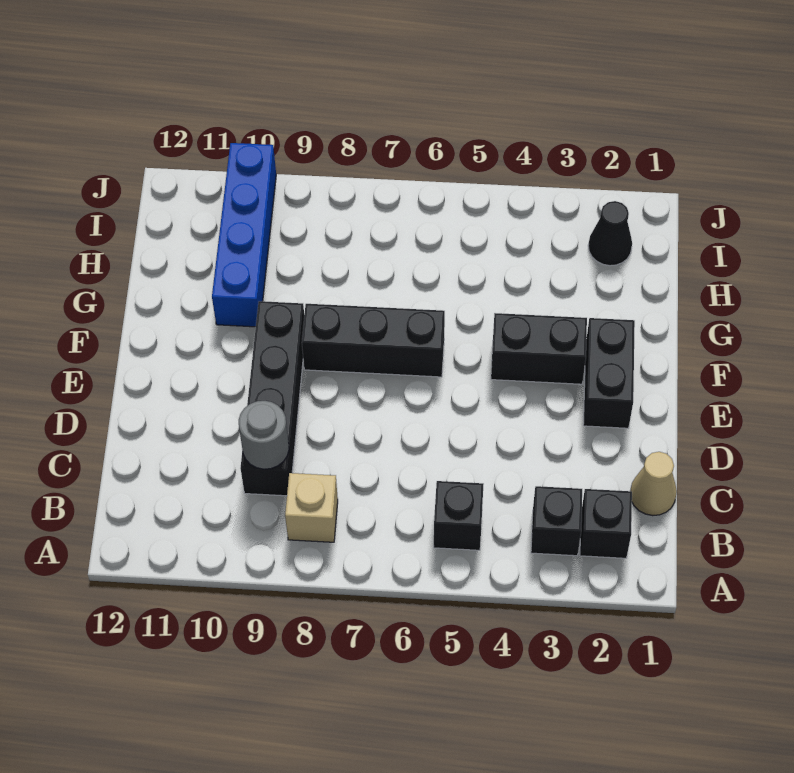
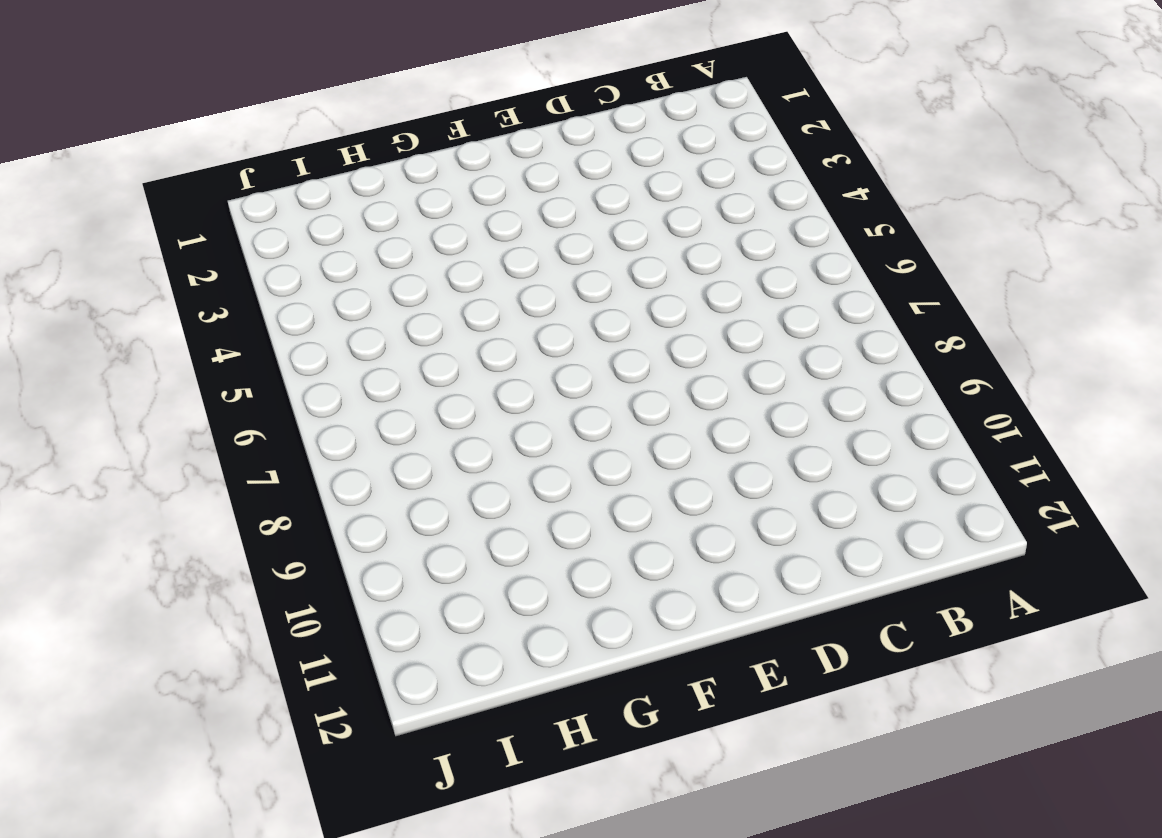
none -> black brick B2 level 1
none -> black brick B3 level 1
none -> black brick B5 level 1

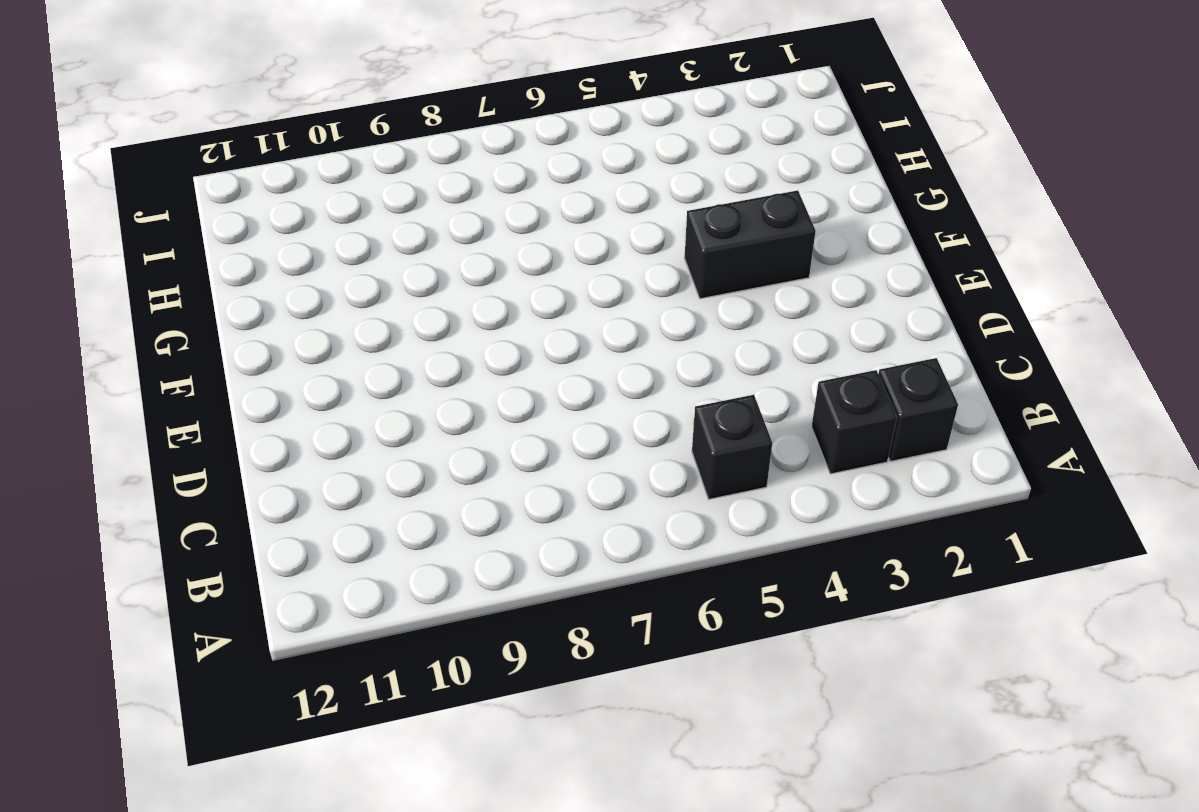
none -> tan brick B8 level 1
none -> tan cone C1 level 1
none -> black brick C9:F9 level 1

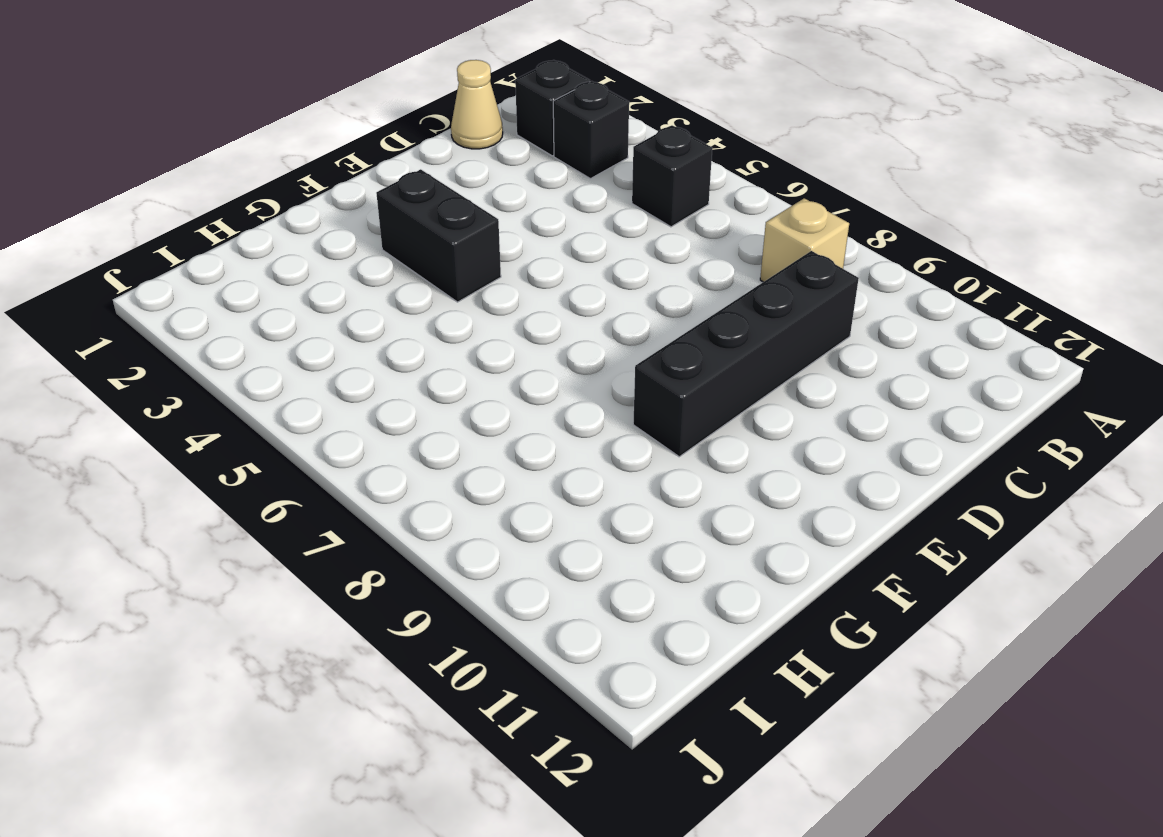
none -> black brick E2:F2 level 1
none -> black brick F6:F8 level 1
none -> blue brick G10:J10 level 1

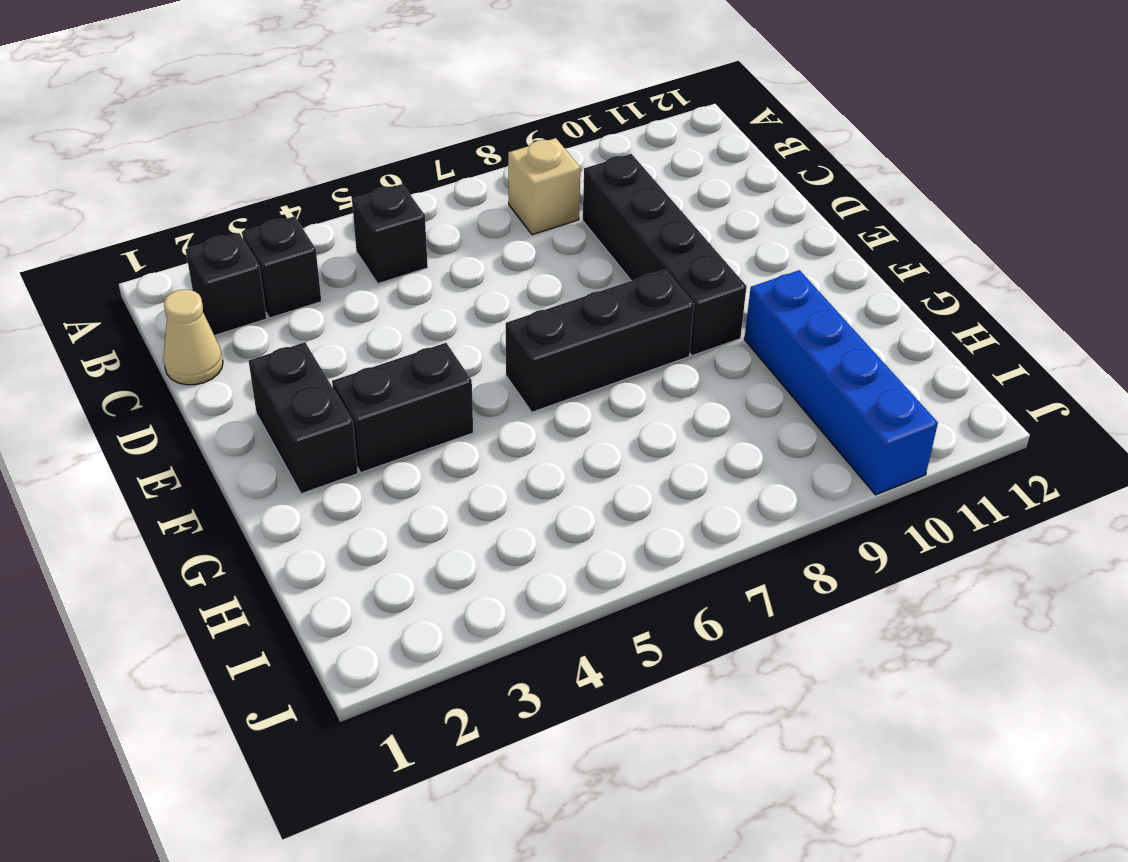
none -> black cone I2 level 1
none -> grey round brick C9 level 2

